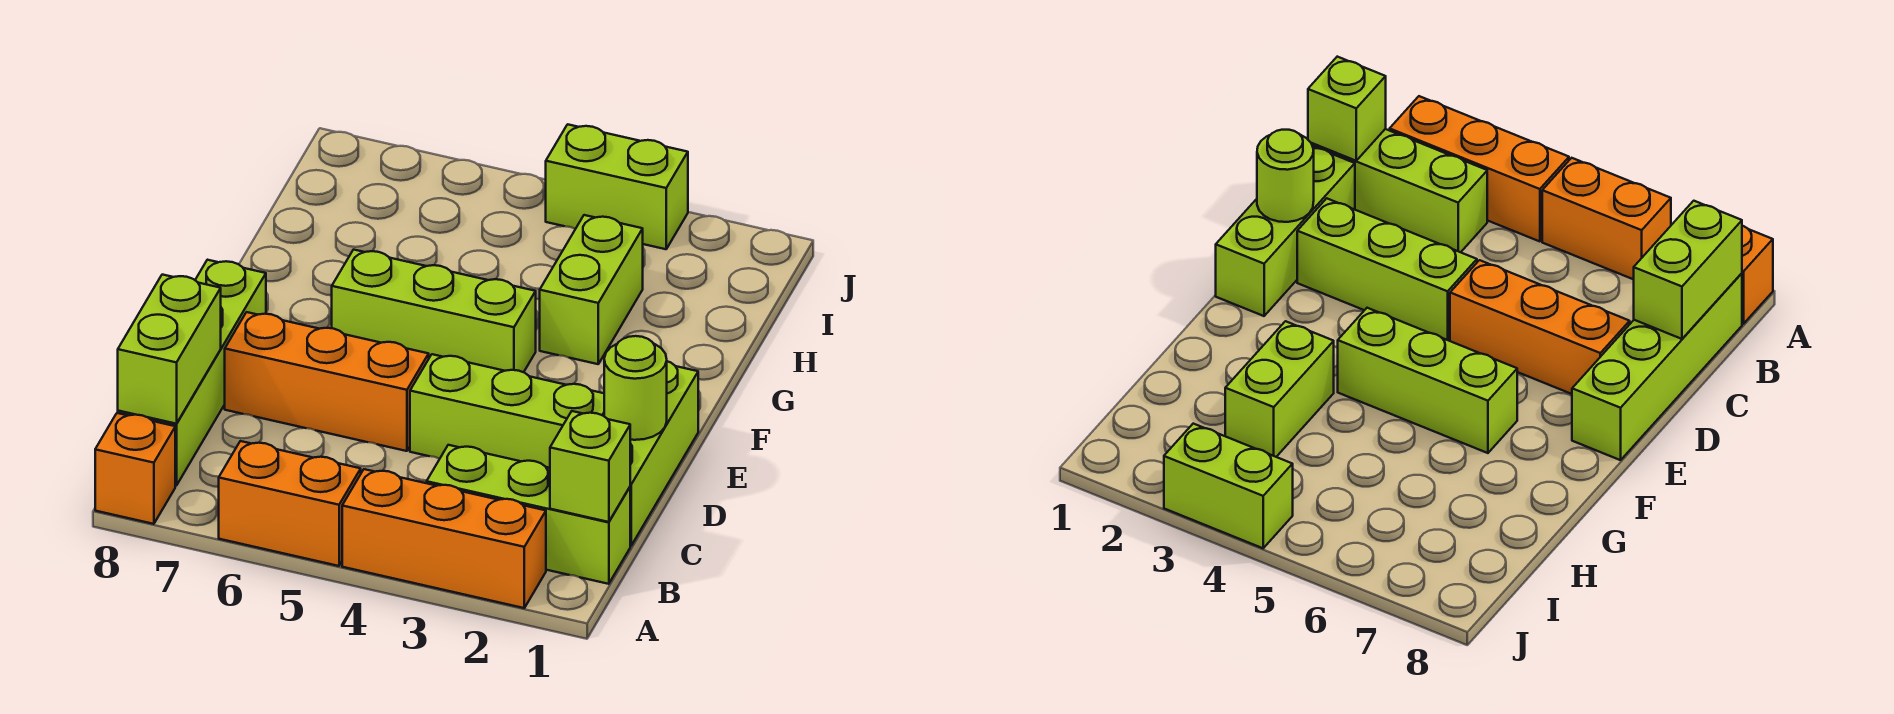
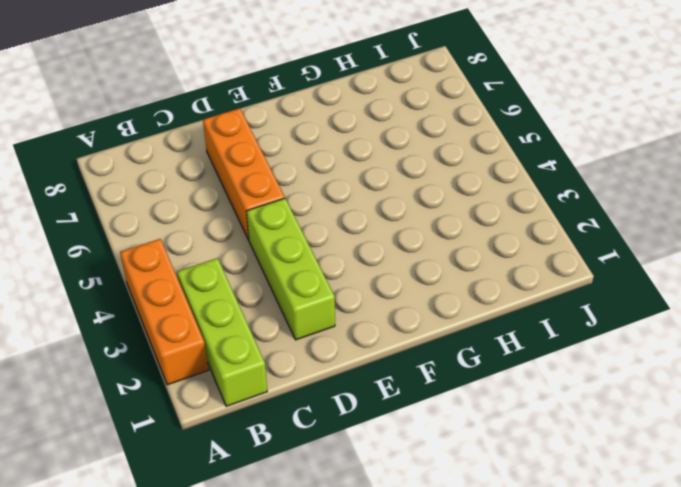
none -> orange brick A5:A6 level 1
none -> orange brick A8 level 1
none -> lime brick B8:E8 level 1

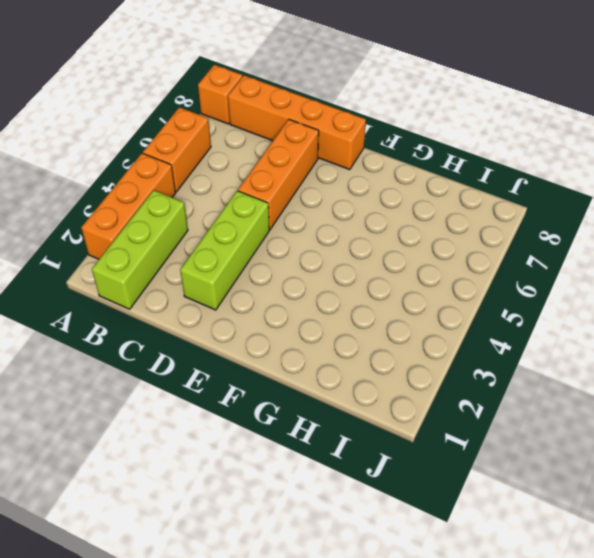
orange brick B8:E8 level 1 -> lime brick B8:E8 level 1
none -> lime brick C1:E1 level 1
none -> lime brick F4:F6 level 1
none -> lime brick G3:H3 level 1

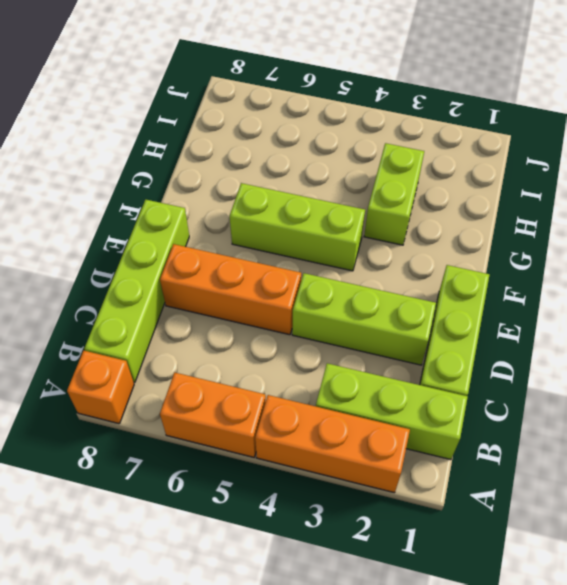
none -> lime brick J3:J4 level 1
none -> lime brick B1 level 2
none -> lime brick B8:C8 level 2

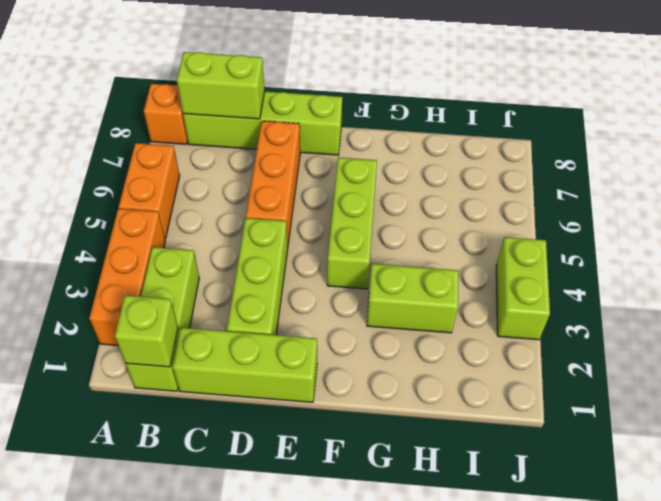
none -> lime round brick D1 level 2

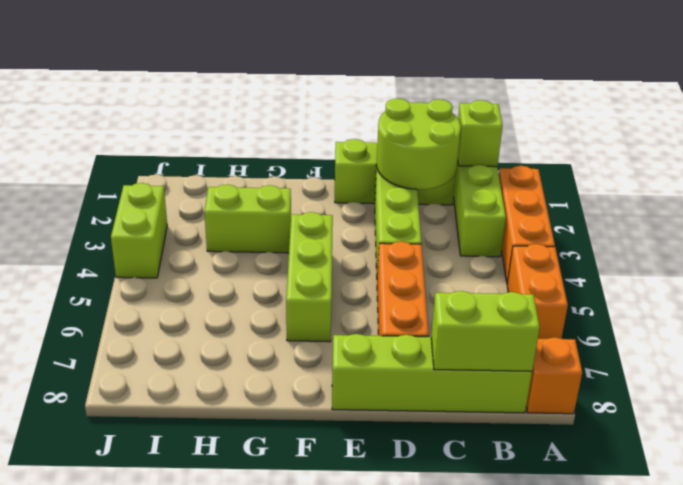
lime round brick C1:D2 level 2 -> lime round brick D1 level 2

